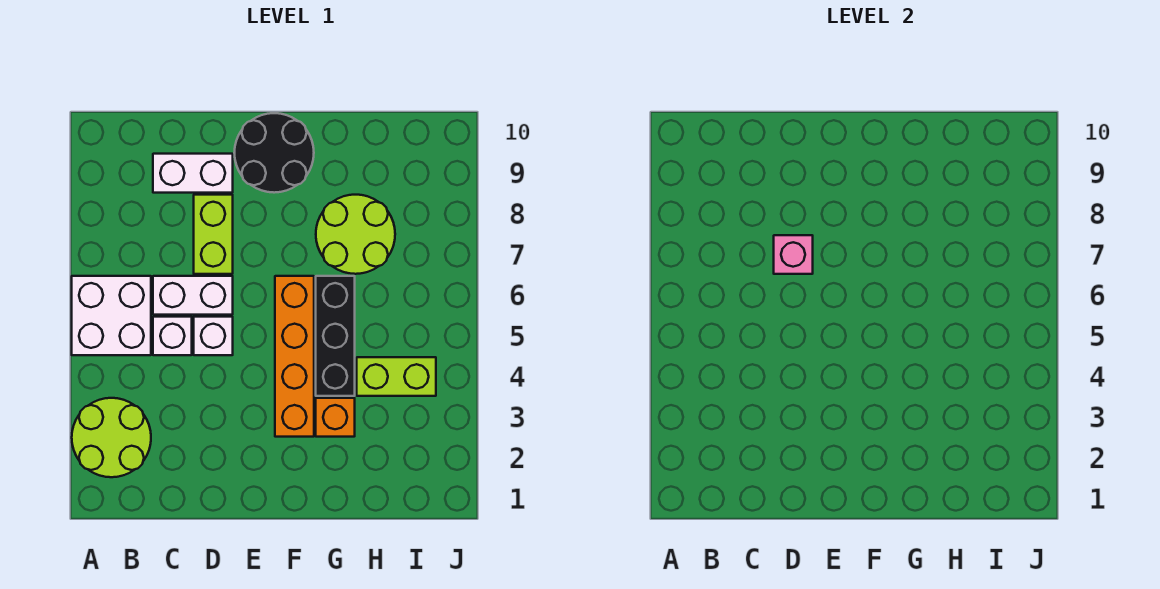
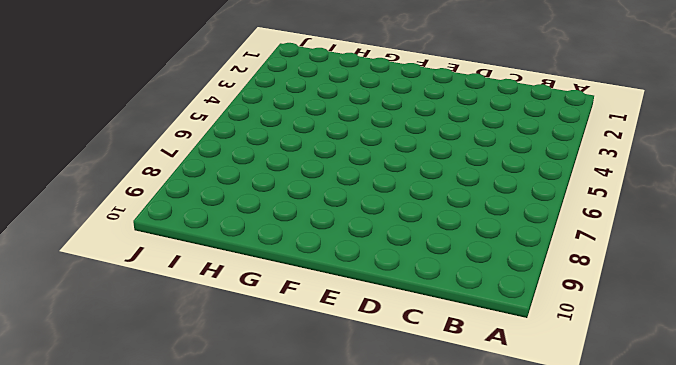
none -> lime round brick A2:B3 level 1
none -> white brick A5:B6 level 1
none -> white brick C5 level 1

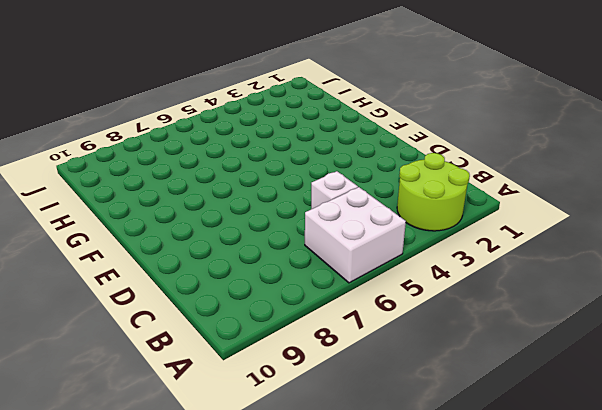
none -> white brick C6:D6 level 1
none -> white brick C9:D9 level 1
none -> white brick D5 level 1

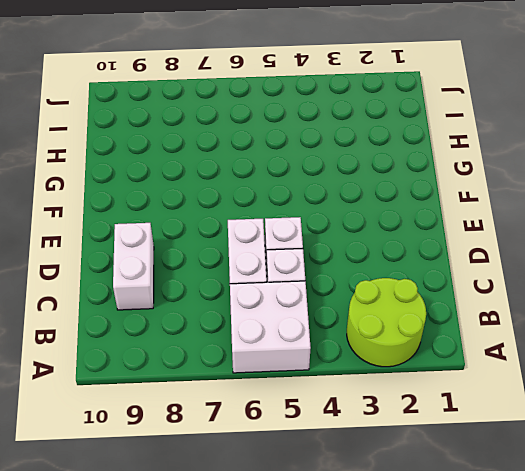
none -> lime brick D7:D8 level 1
none -> black round brick E9:F10 level 1
none -> orange brick F3:F6 level 1

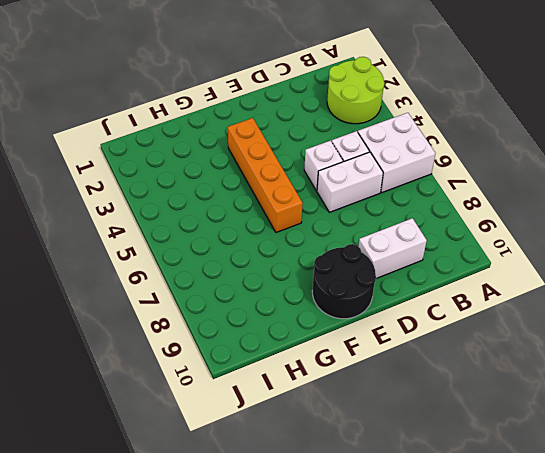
none -> lime brick D7:D8 level 1
none -> orange brick G3 level 1
none -> black brick G4:G6 level 1

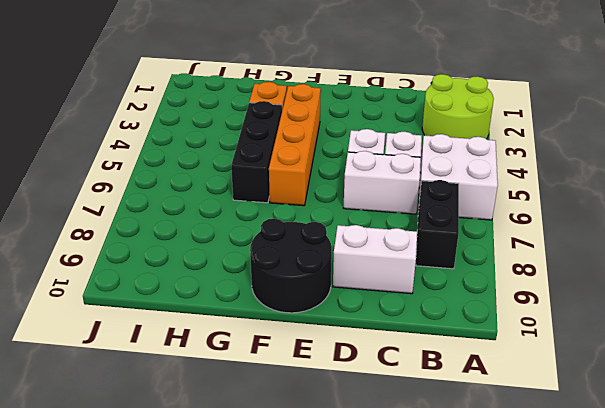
black brick B7:B8 level 1 -> none
none -> lime brick D7:D8 level 1
none -> lime round brick G7:H8 level 1
none -> lime brick H4:I4 level 1

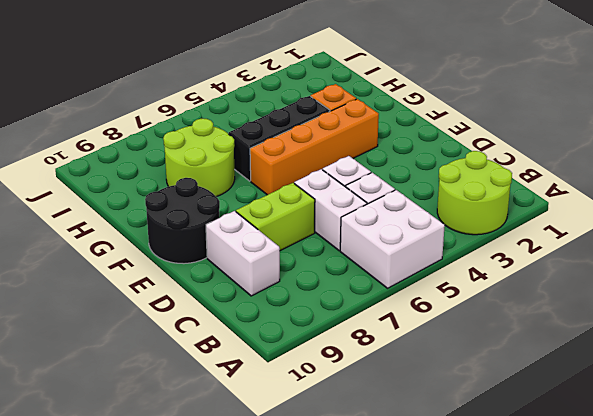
none -> lime brick H4:I4 level 1
none -> pink brick D7 level 2

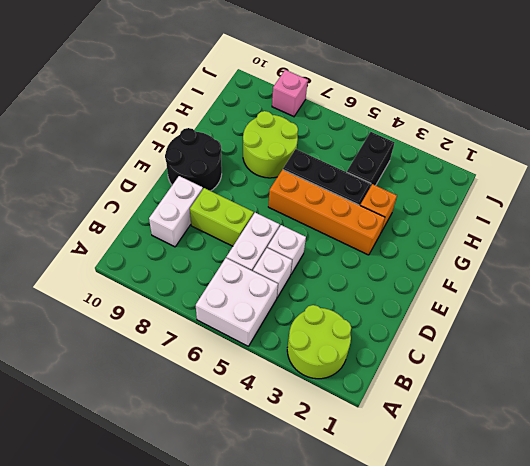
black brick H4:I4 level 1 -> lime brick H4:I4 level 1
pink brick J8 level 1 -> pink brick D7 level 2

